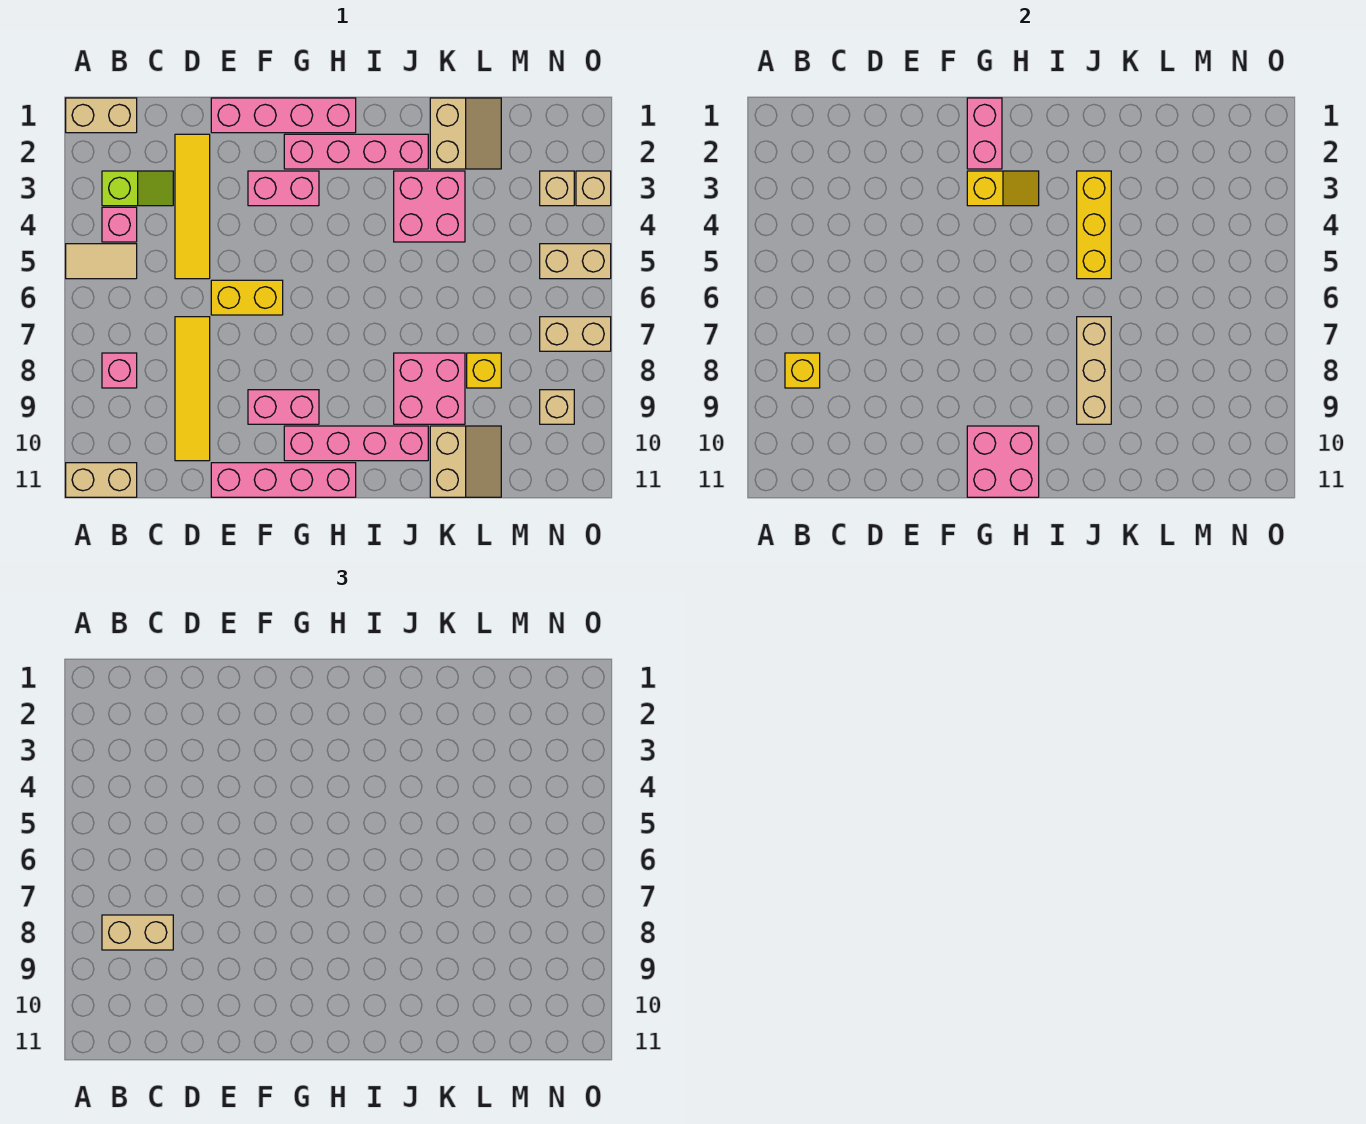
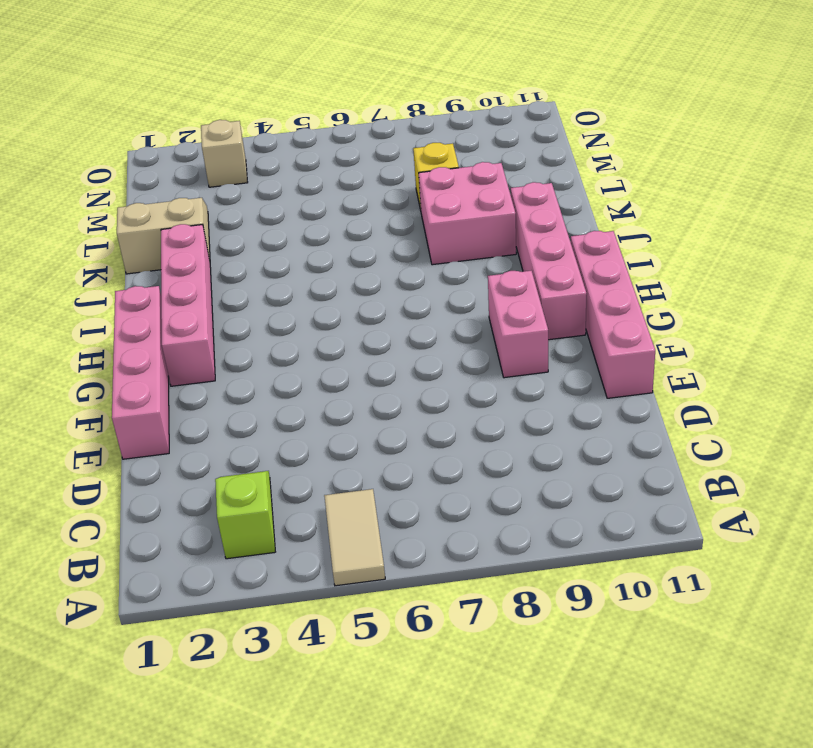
none -> tan brick A1:B1 level 1
none -> tan brick A11:B11 level 1
none -> pink brick B4 level 1
none -> pink brick B8 level 1

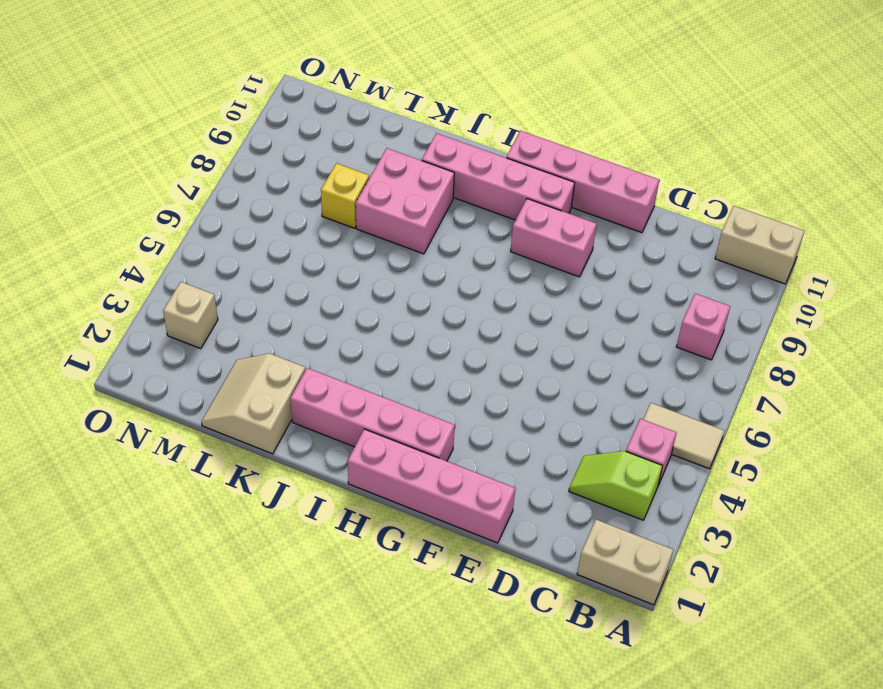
none -> yellow tile D2:D5 level 1
none -> yellow tile D7:D10 level 1
none -> yellow brick E6:F6 level 1
none -> pink brick F3:G3 level 1

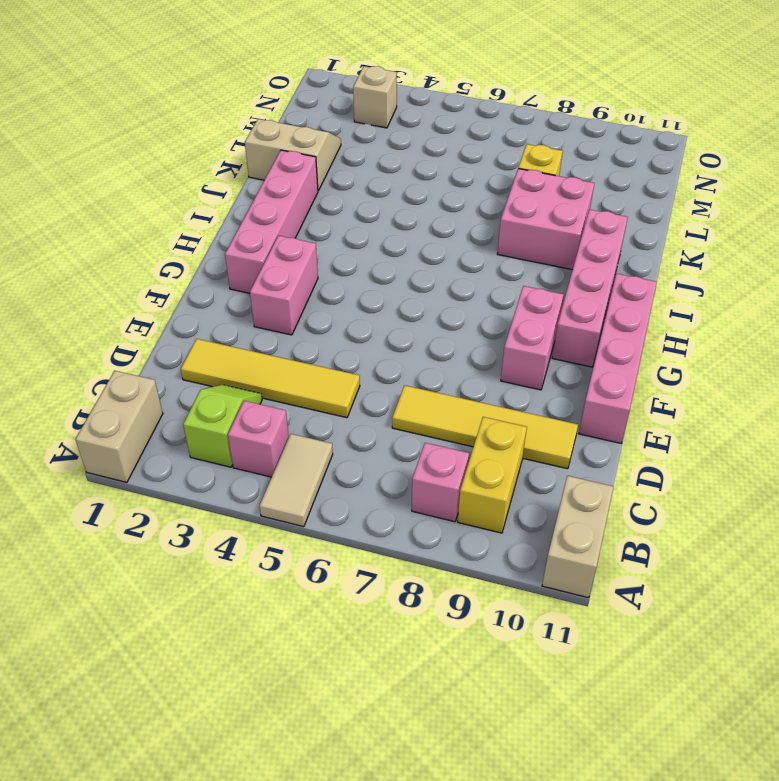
yellow brick B9:C9 level 1 -> yellow brick E6:F6 level 1
none -> pink brick E1:H1 level 1
none -> pink brick J3:K4 level 1
none -> tan slope K10:L11 level 1 top K
none -> tan brick N5:O5 level 1

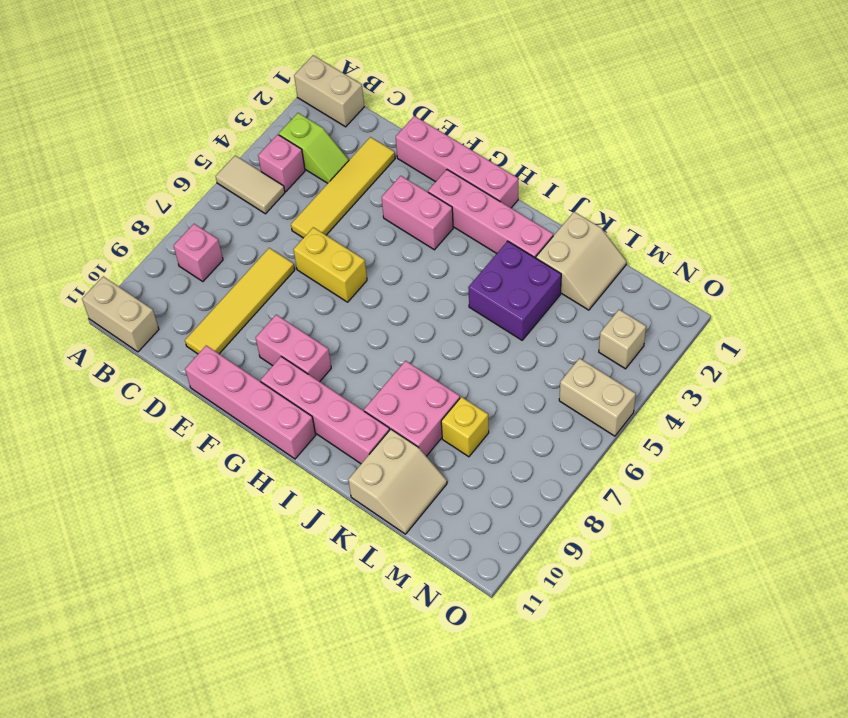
purple brick J3:K4 level 1 -> pink brick J3:K4 level 1
none -> tan brick N7:O7 level 1
none -> tan brick N9 level 1
none -> tan brick O3 level 1
none -> yellow brick B8 level 2

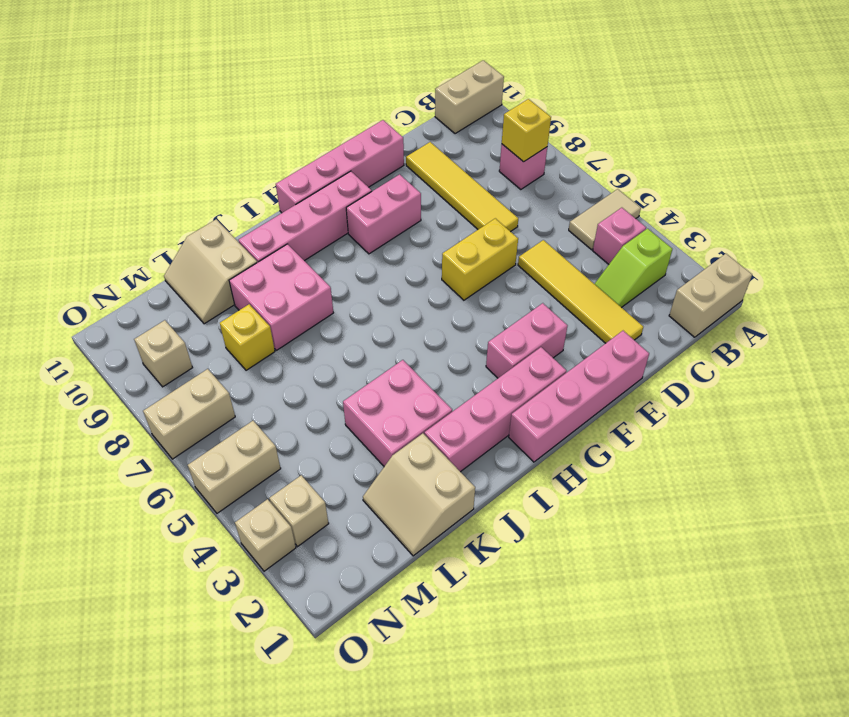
none -> pink brick G1:G2 level 2
none -> yellow slope G3:H3 level 2 top G
none -> pink brick G10:H11 level 2
none -> yellow brick J3:J5 level 2

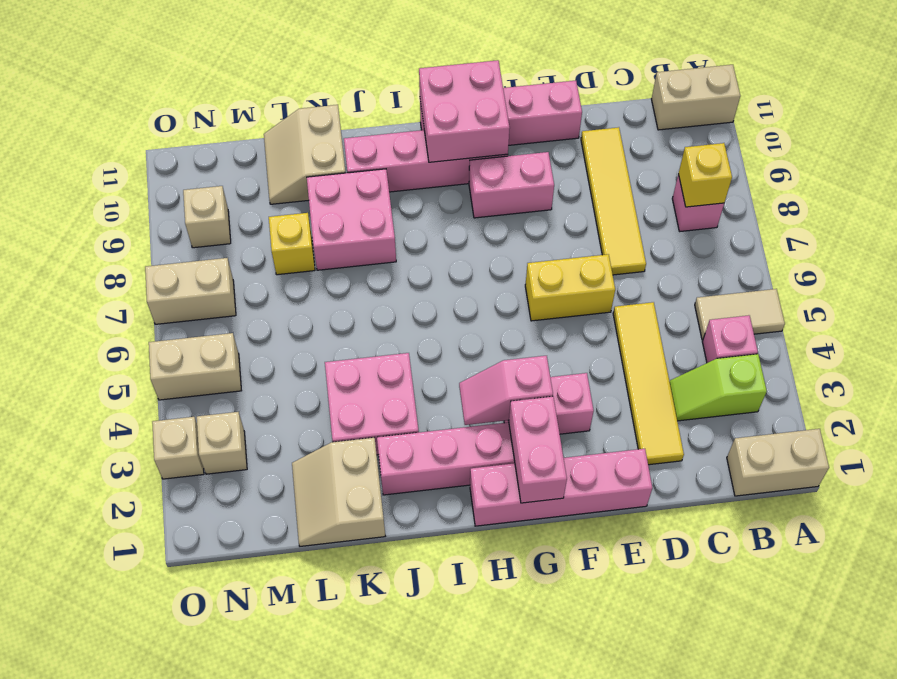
pink slope G3:H3 level 2 top G -> yellow slope G3:H3 level 2 top G
none -> yellow brick J3:J5 level 2
none -> tan brick J7:J9 level 2
none -> tan brick B8:C8 level 3

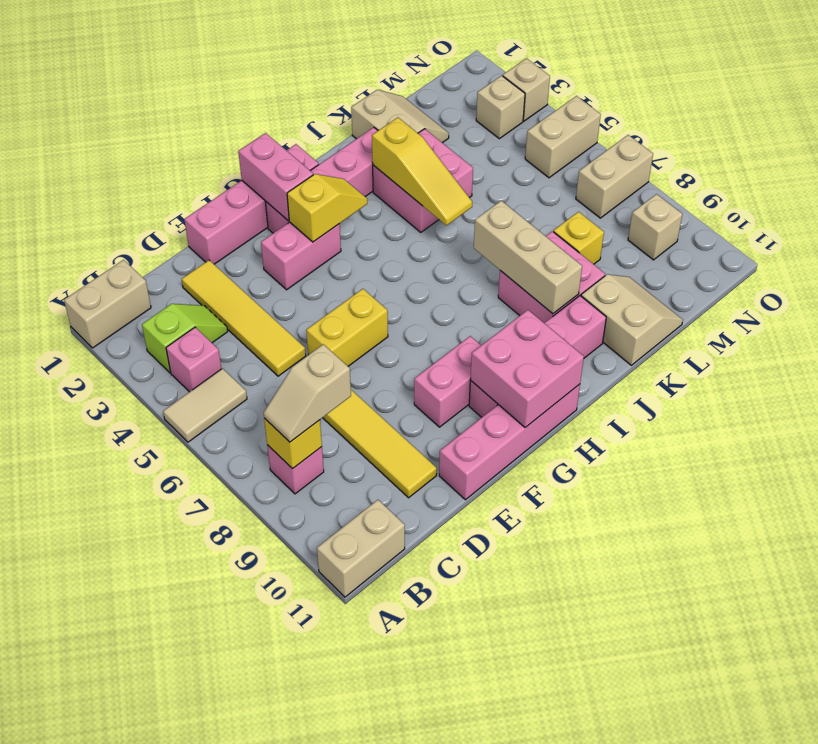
tan slope B8:C8 level 3 top C -> tan brick B8:C8 level 3
yellow slope J3:J5 level 2 top 3 -> yellow brick J3:J5 level 2

